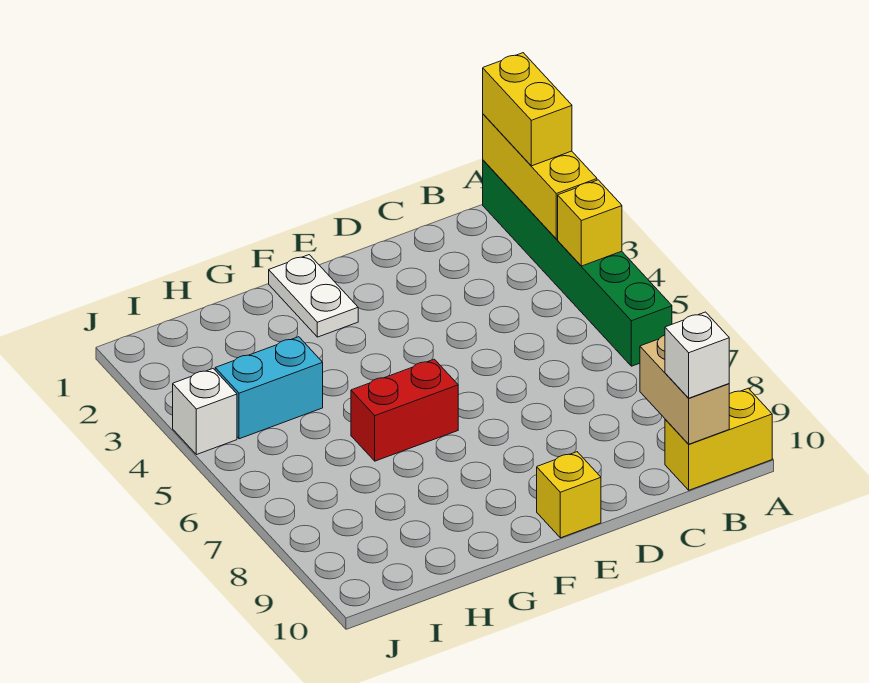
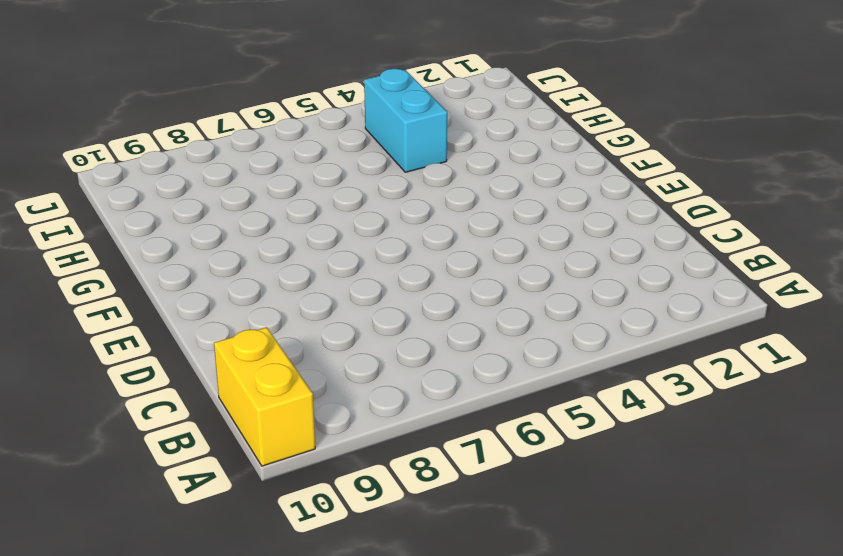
none -> green brick A1:A6 level 1
none -> yellow brick E10 level 1
none -> white plate F1:F2 level 1

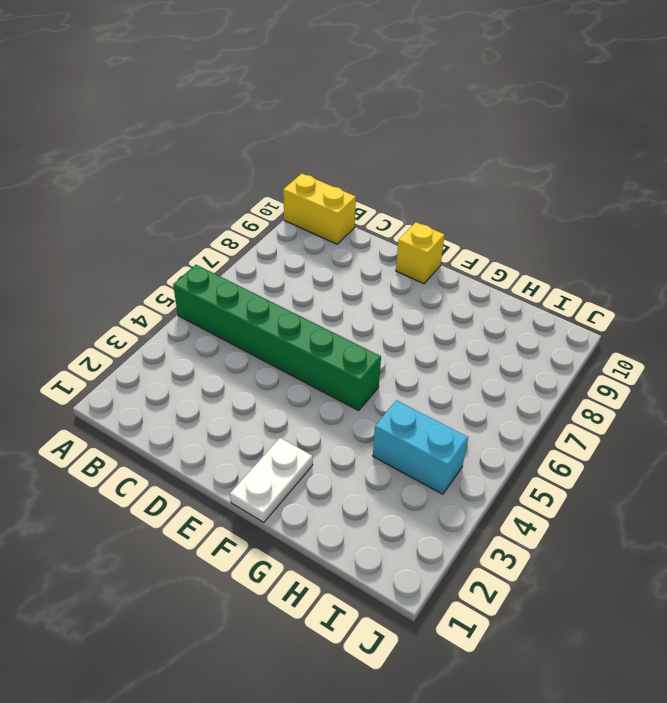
green brick A5:F5 level 1 -> green brick A1:A6 level 1
none -> red brick F6:G6 level 1
none -> white brick J4 level 1
none -> yellow brick A1:A3 level 2

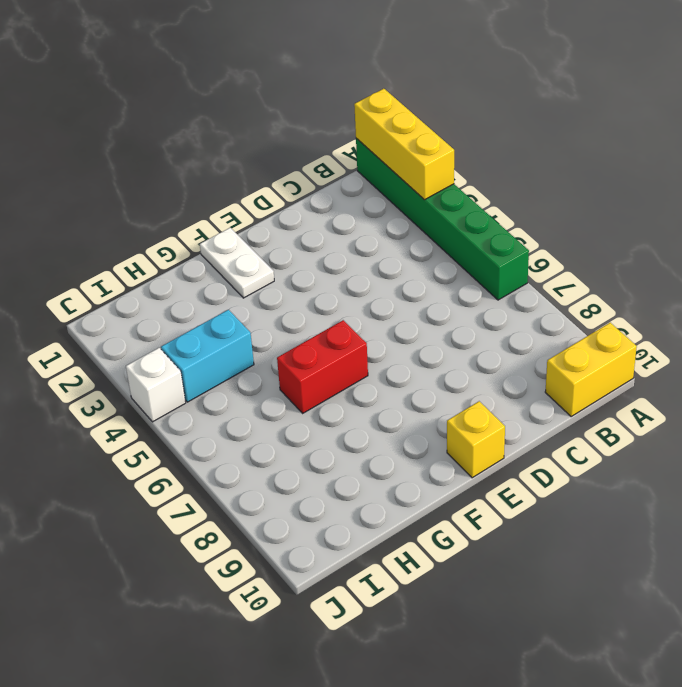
none -> yellow brick A4 level 2
none -> tan brick B9:B10 level 2
none -> yellow brick A1:A2 level 3

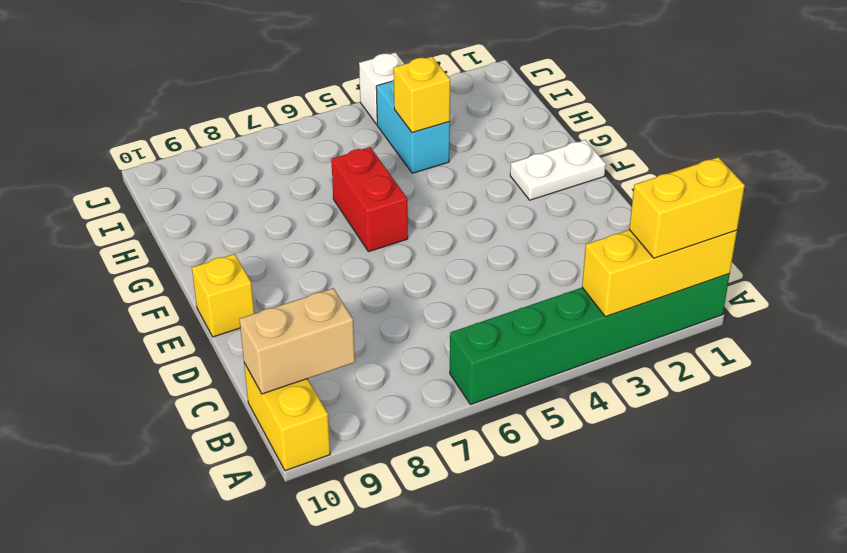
yellow brick H4 level 2 -> yellow brick A4 level 2
none -> white brick B10 level 3

